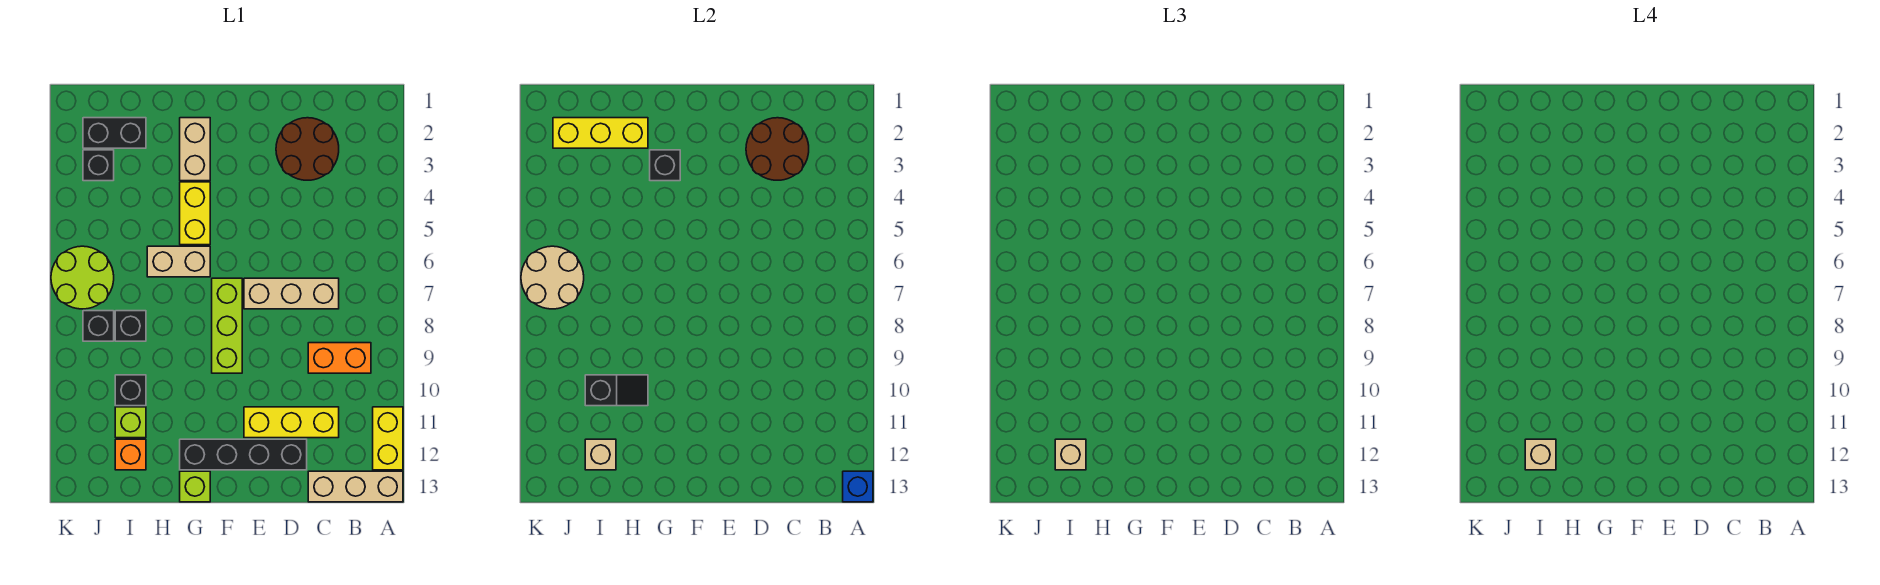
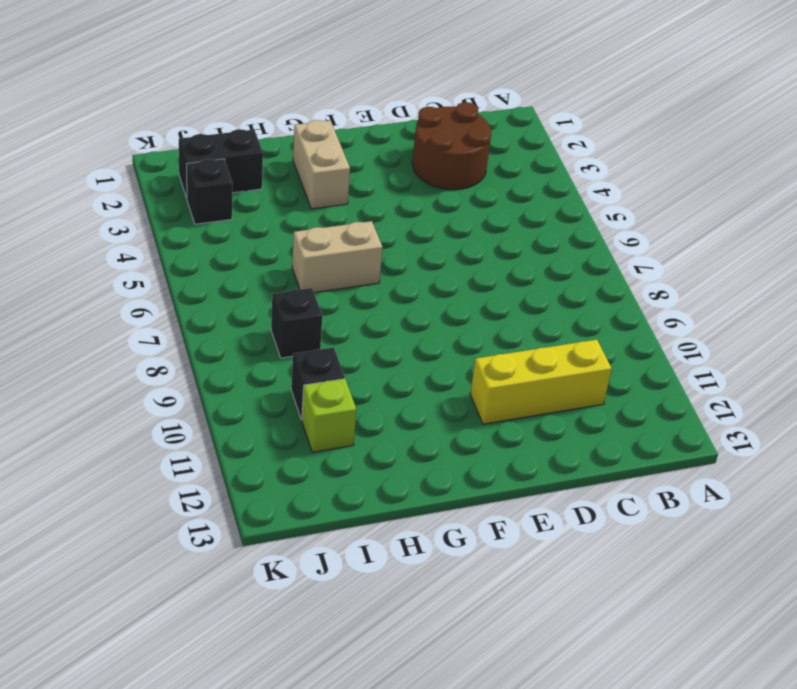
none -> yellow brick A11:A12 level 1
none -> tan brick A13:C13 level 1
none -> orange brick B9:C9 level 1

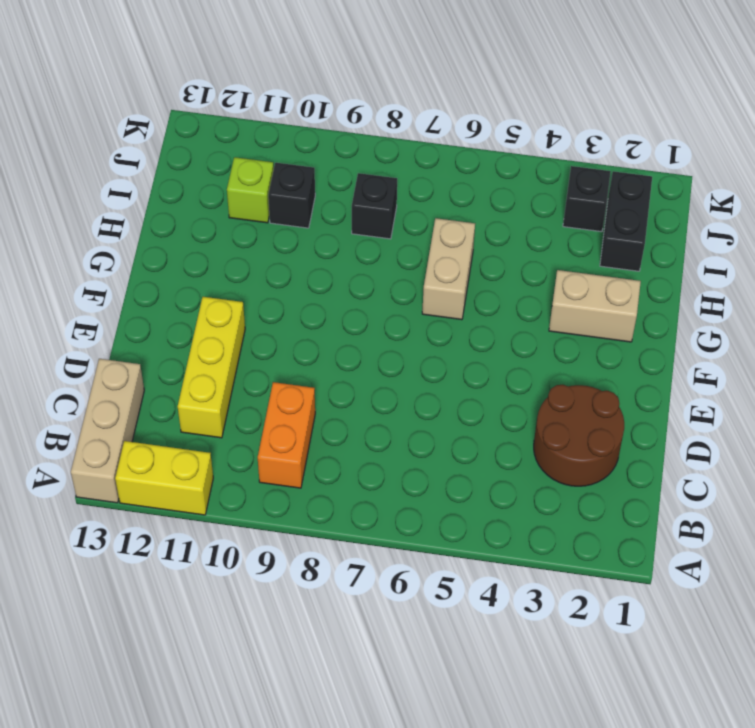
none -> tan brick C7:E7 level 1
none -> black brick D12:G12 level 1
none -> lime brick F7:F9 level 1

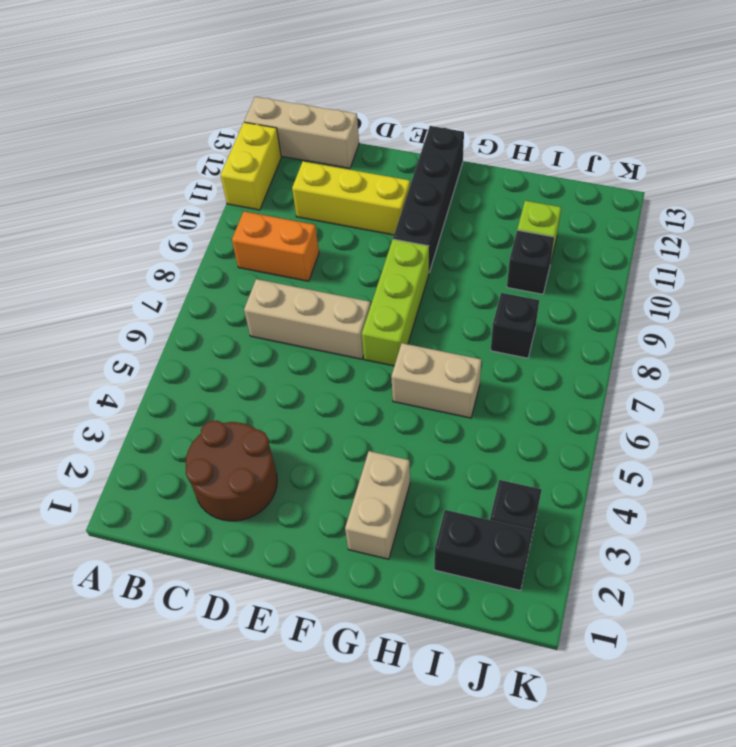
black brick F10:F13 level 1 -> black brick D12:G12 level 1
none -> yellow brick G4:G5 level 1
none -> lime brick G13 level 1
none -> orange brick I12 level 1

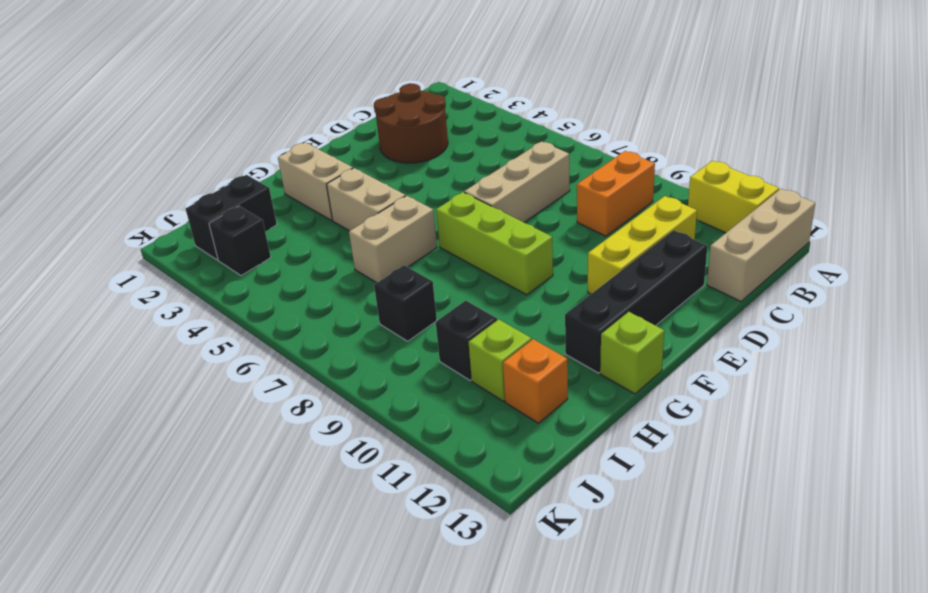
tan brick G4:G5 level 1 -> yellow brick G4:G5 level 1
none -> lime round brick J6:K7 level 1
none -> black brick J8 level 1
none -> blue brick A13 level 2

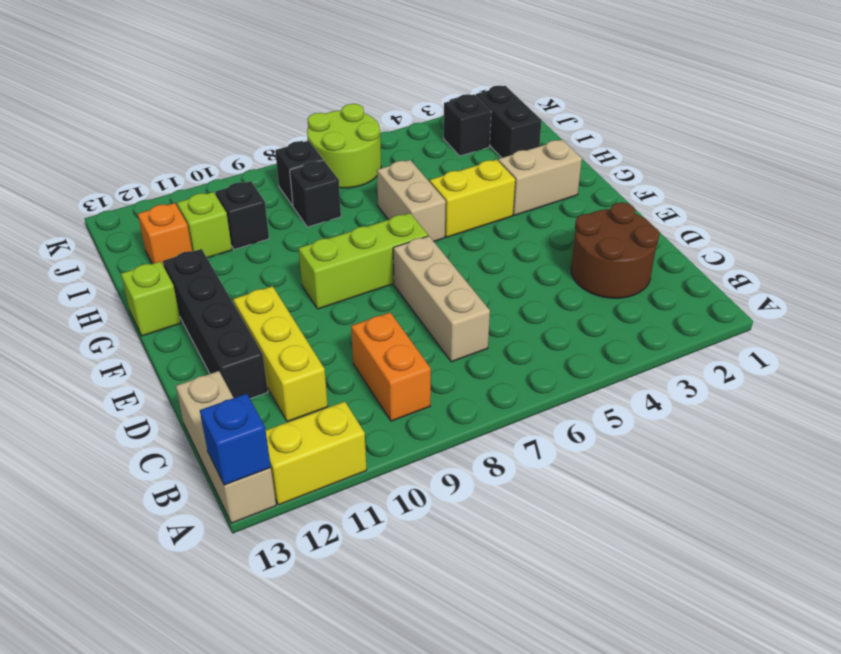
none -> brown round brick C2:D3 level 2
none -> black brick G3 level 2
none -> yellow brick H2:J2 level 2

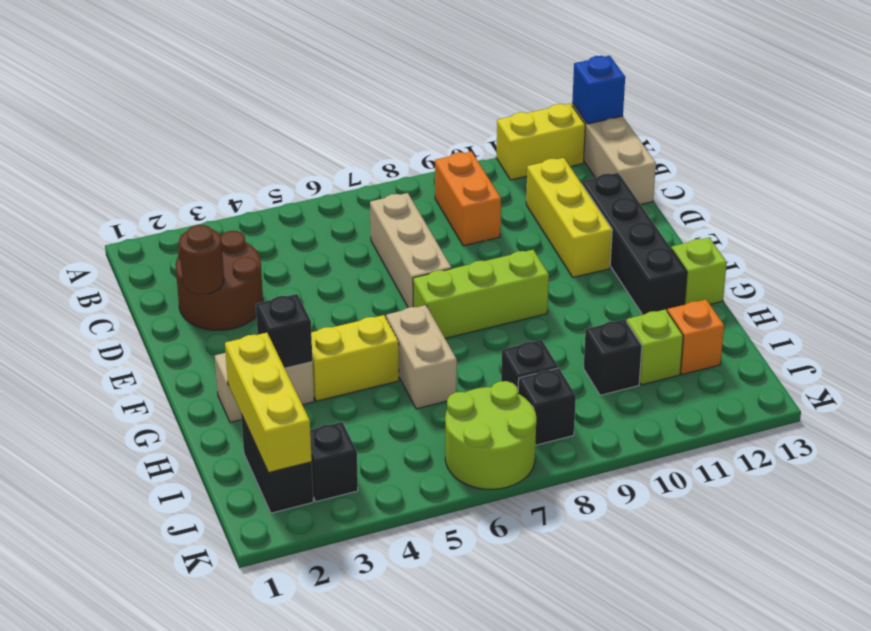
brown round brick D2 level 2 -> brown round brick C2:D3 level 2
none -> black slope H10:I10 level 2 top I
none -> tan brick I12 level 2
none -> tan round brick J6:K7 level 2

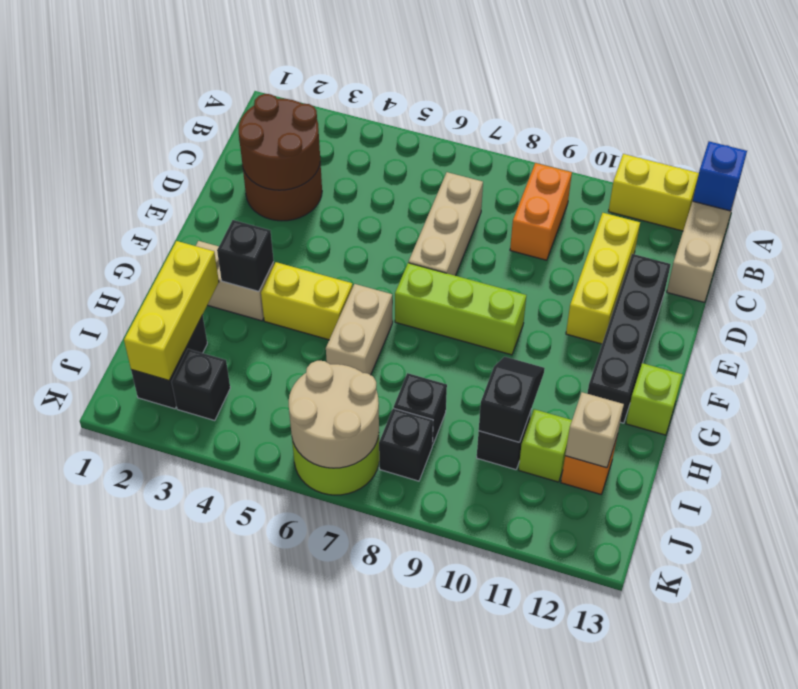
none -> tan brick I12 level 3
none -> tan brick I12 level 4

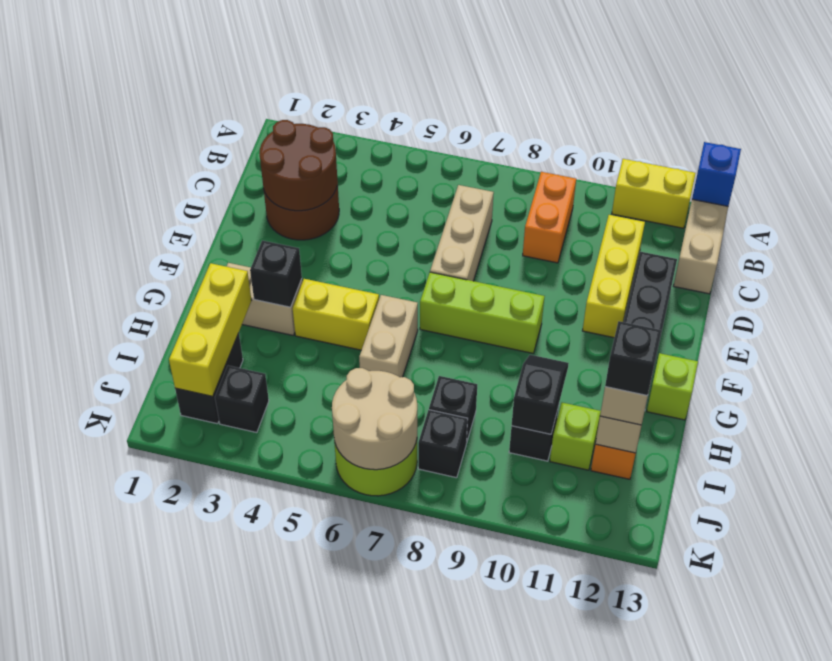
black brick I12 level 4 -> tan brick I12 level 4

